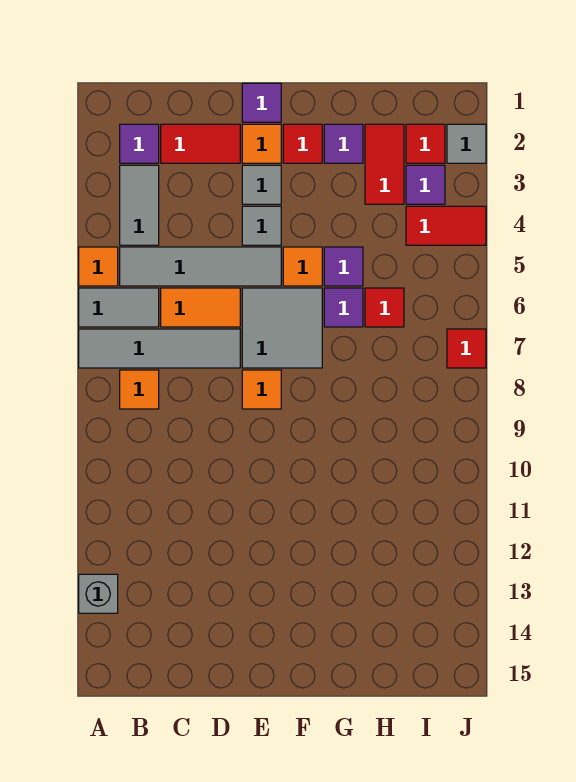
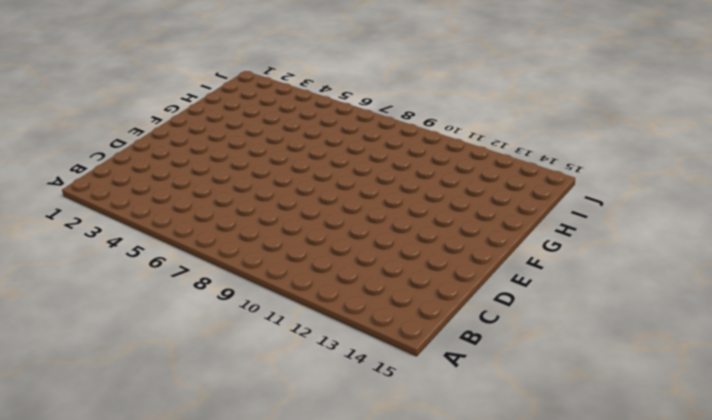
none -> orange tile A5 level 1
none -> grey tile A6:B6 level 1
none -> grey tile A7:D7 level 1

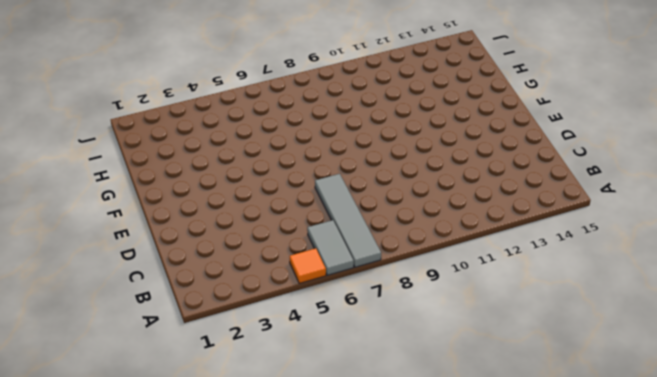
none -> grey brick A13 level 1
none -> purple tile B2 level 1
none -> grey tile B3:B4 level 1

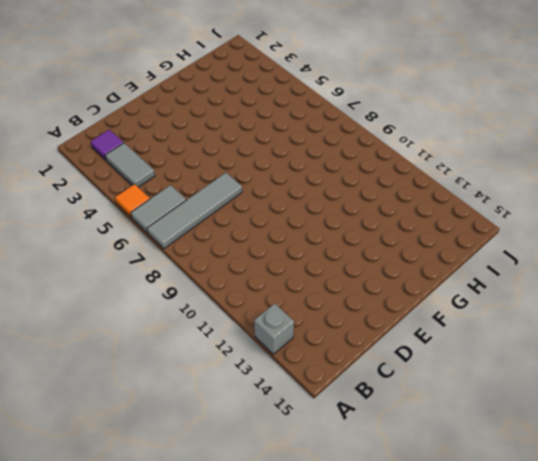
none -> grey tile B5:E5 level 1
none -> orange tile B8 level 1
none -> red tile C2:D2 level 1

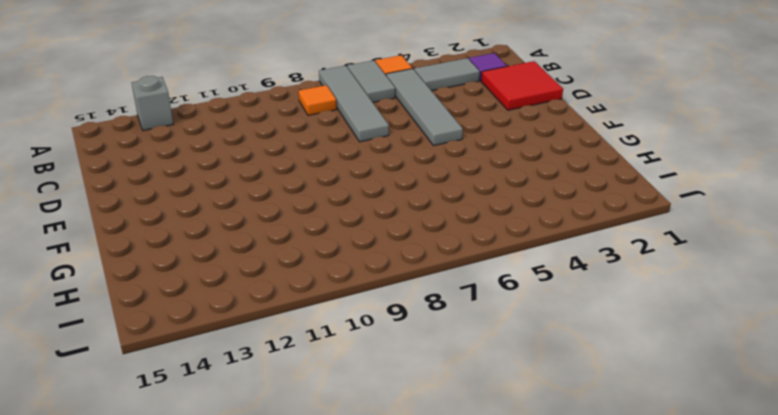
red tile C1:D2 level 1 -> red tile C2:D2 level 1
none -> orange tile C6:D6 level 1
none -> purple tile E1 level 1
none -> orange tile E2 level 1

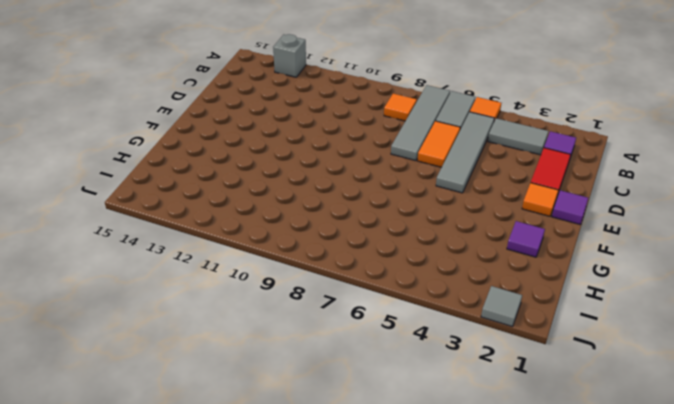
none -> grey tile E3 level 1
none -> grey tile E4 level 1
none -> grey tile E6:F7 level 1

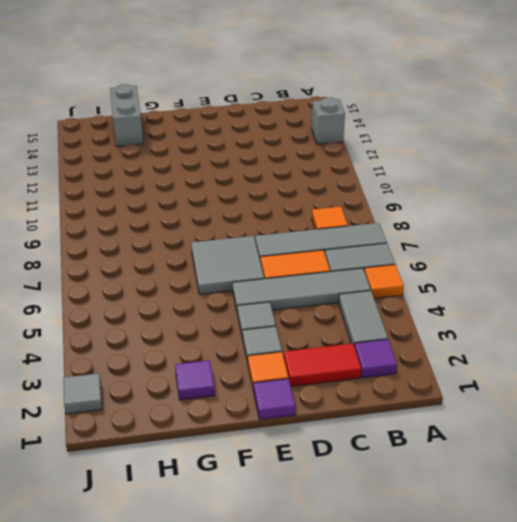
grey brick H14:H15 level 1 -> none
none -> orange tile E8 level 1
none -> red tile F2 level 1
none -> orange tile F5 level 1

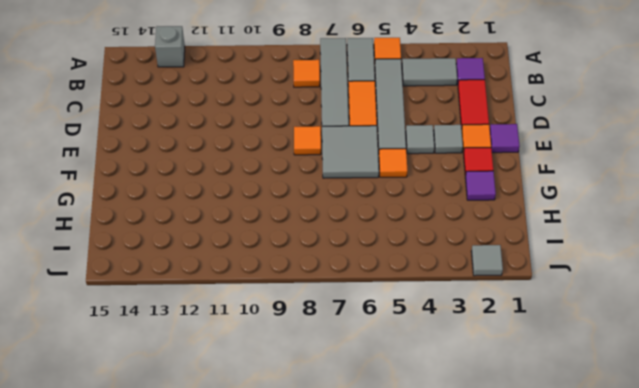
none -> purple tile G5 level 1
none -> purple tile G6 level 1
none -> red tile H2:H3 level 1

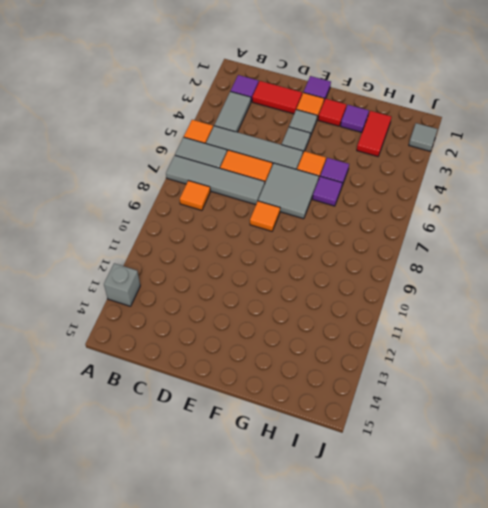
none -> red tile H6 level 1
none -> red tile I2 level 1
none -> purple tile I3 level 1

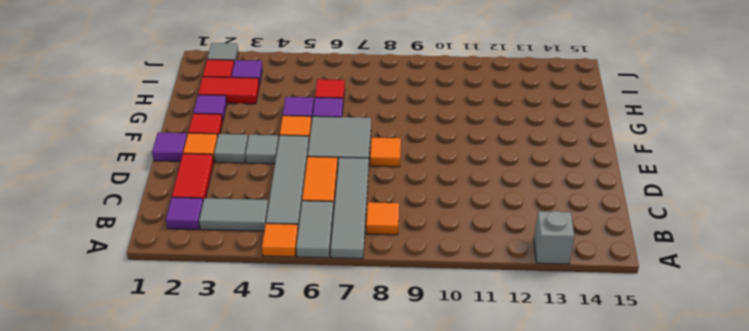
none -> red tile I4:J4 level 1
none -> red tile J7 level 1

